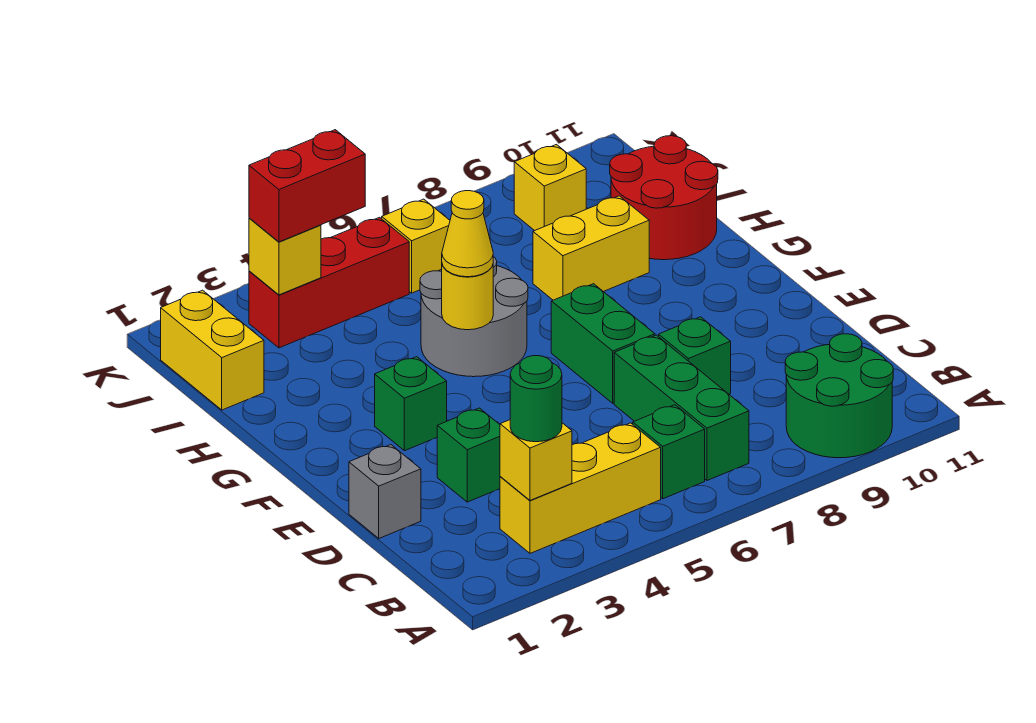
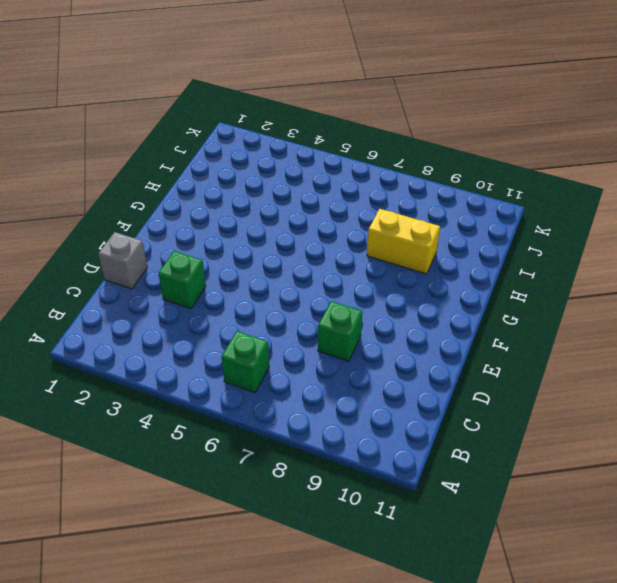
none -> green round brick A9:B10 level 1
none -> yellow brick B3:B5 level 1
none -> green brick B7:D7 level 1

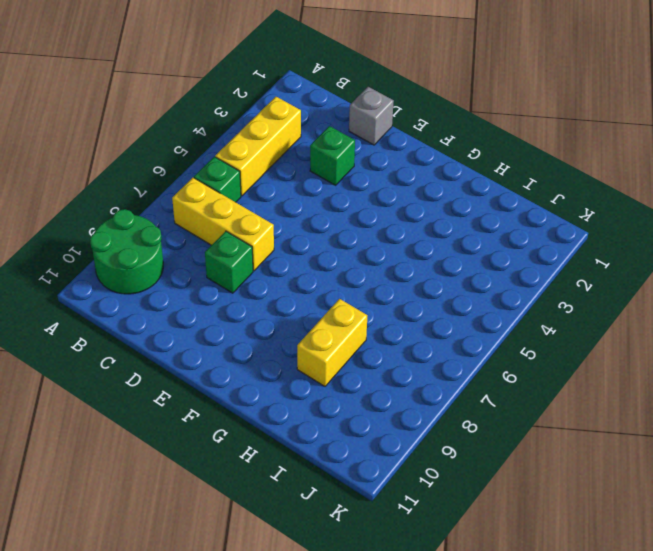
yellow brick B7:D7 level 1 -> green brick B7:D7 level 1
none -> green brick E7:F7 level 1
none -> green brick F3 level 1
none -> grey round brick G5:H6 level 1

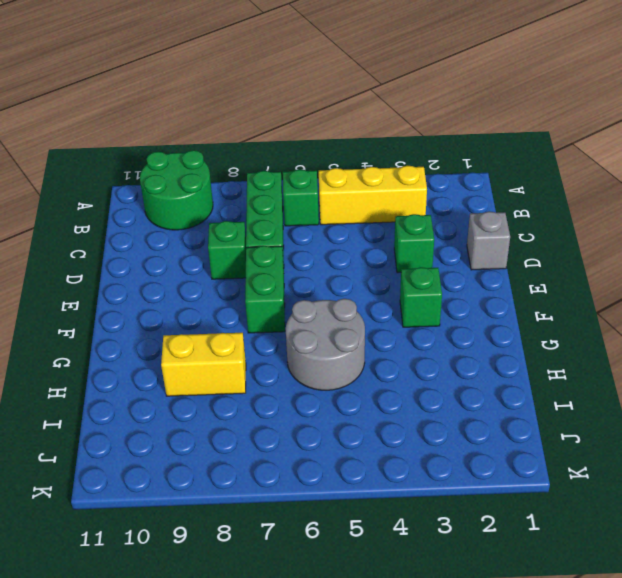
none -> red round brick H10:I11 level 1
none -> yellow brick I1:J1 level 1
none -> red brick J3:J5 level 1

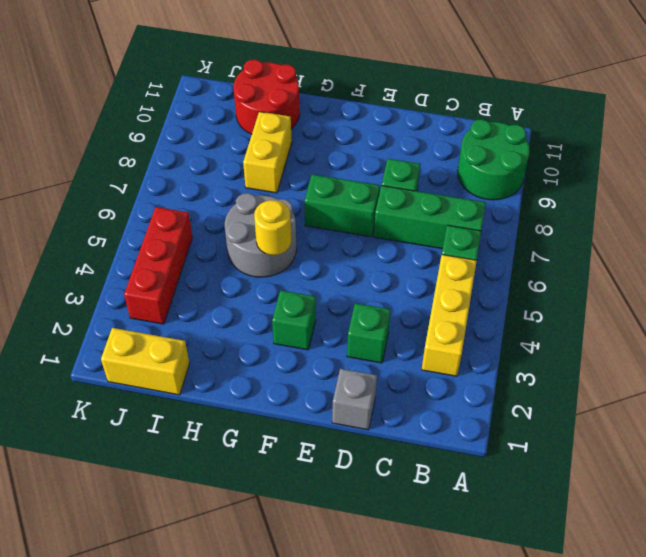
none -> yellow brick J6 level 1
none -> yellow brick J9 level 1
none -> yellow brick B3 level 2

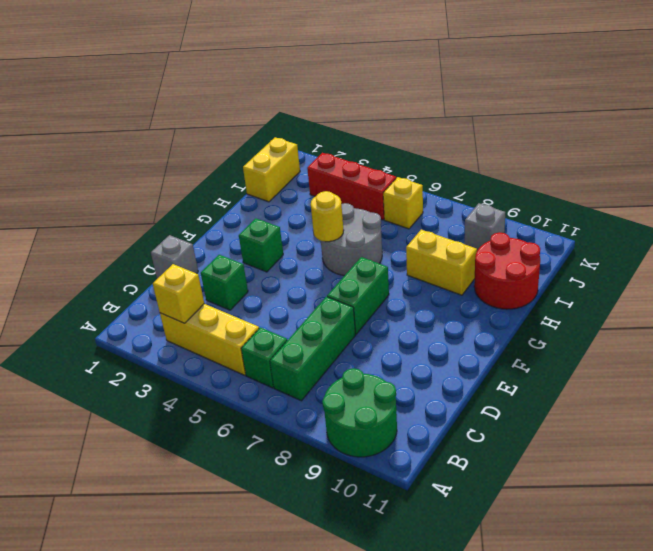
grey brick J9 level 1 -> yellow brick J9 level 1
none -> green brick D8 level 1
none -> yellow brick J3 level 2
none -> green round brick B3 level 3

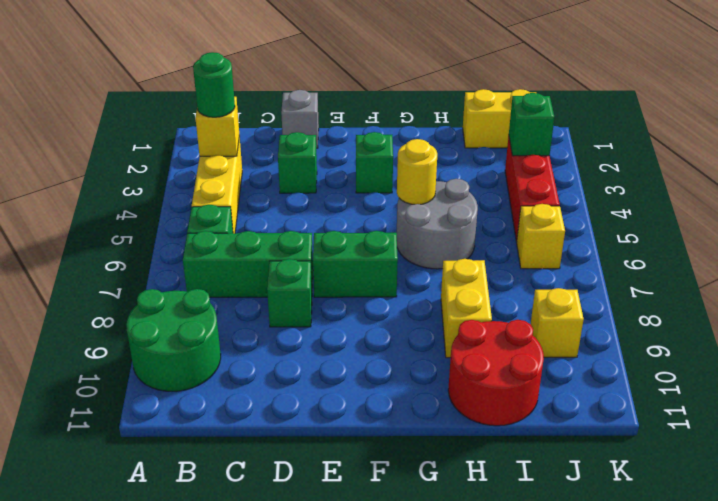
green brick J3 level 2 -> yellow brick J3 level 2
none -> yellow cone G5 level 3
none -> red brick J3:J4 level 3

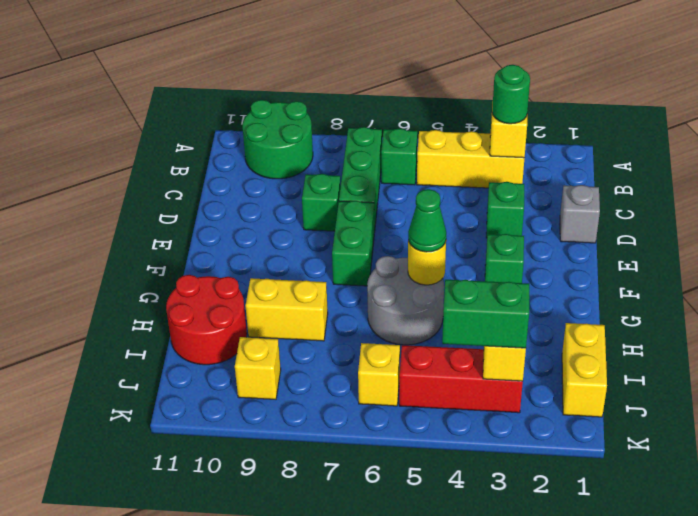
green cone G5 level 3 -> yellow cone G5 level 3
green brick J3:J4 level 3 -> red brick J3:J4 level 3

